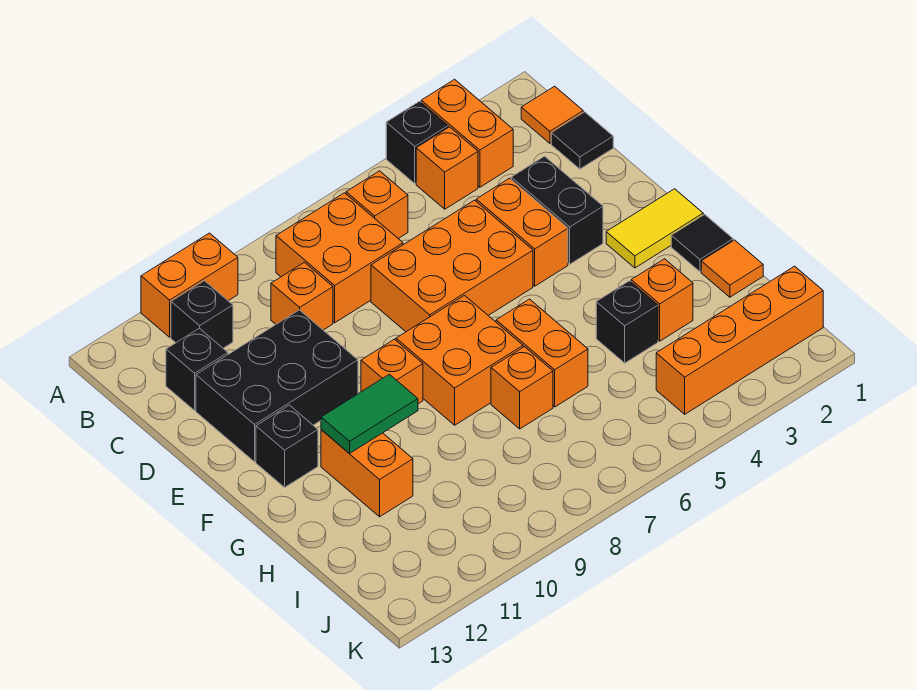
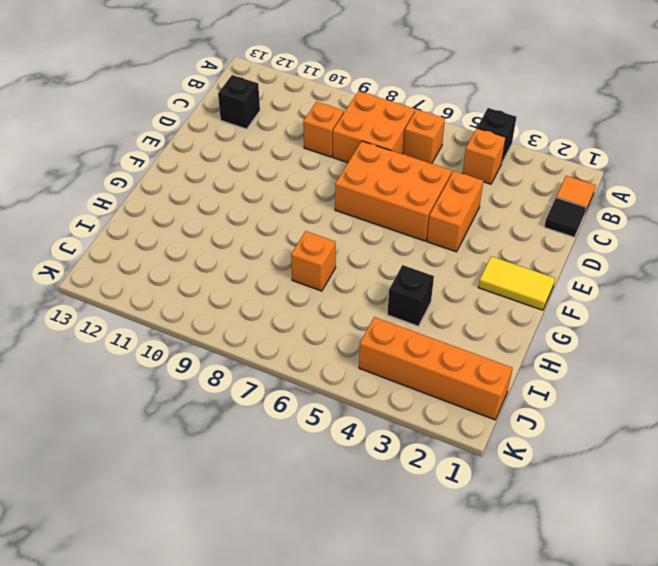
none -> orange brick A3:B3 level 1
none -> orange brick A10:A11 level 1
none -> black brick B11 level 1

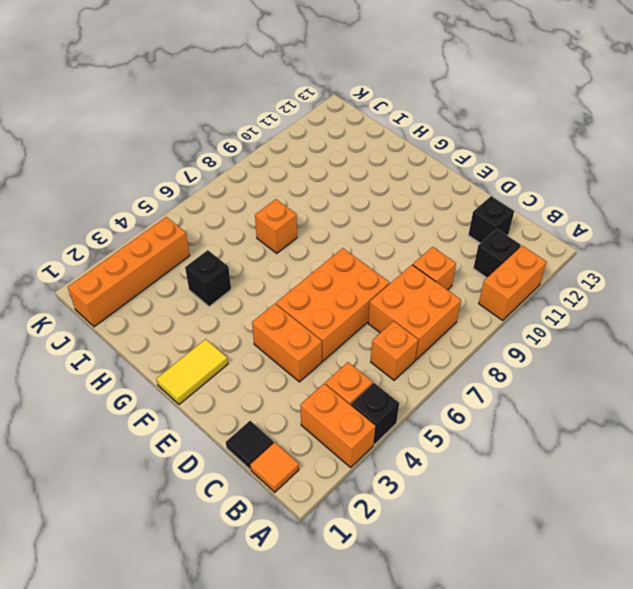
none -> black brick D3:E3 level 1
none -> black brick D10:E12 level 1
none -> orange brick F7:G8 level 1

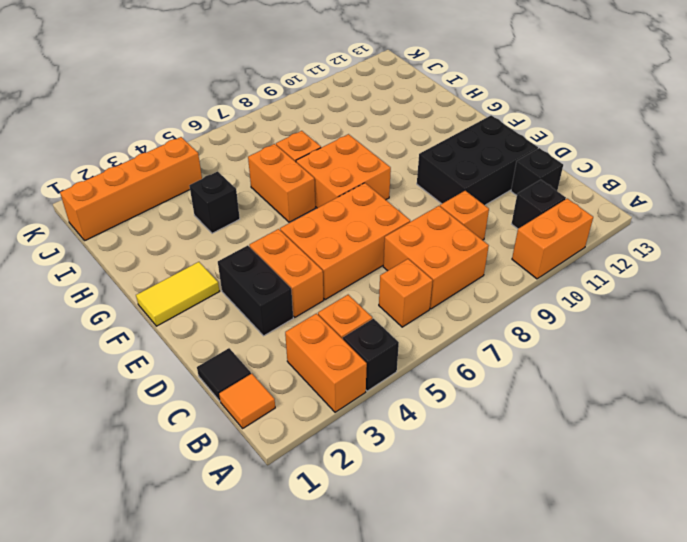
none -> orange brick F9 level 1
none -> black brick F12 level 1
none -> black tile G1 level 1

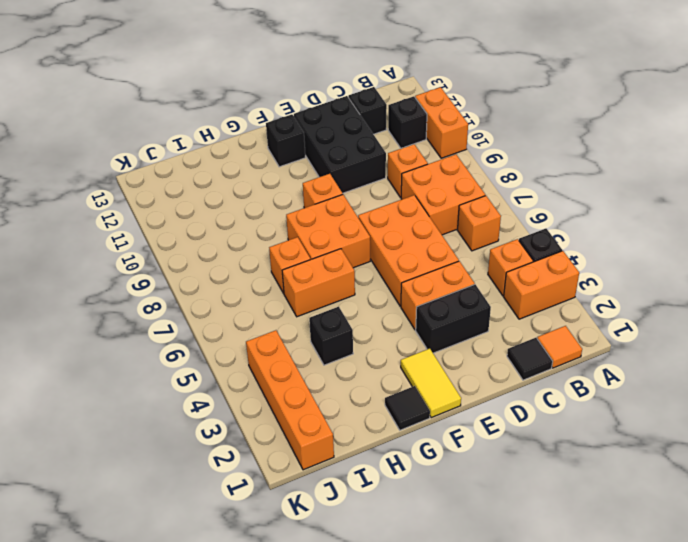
none -> orange brick G11:H11 level 1
none -> orange tile H1 level 1
none -> orange brick H3 level 1

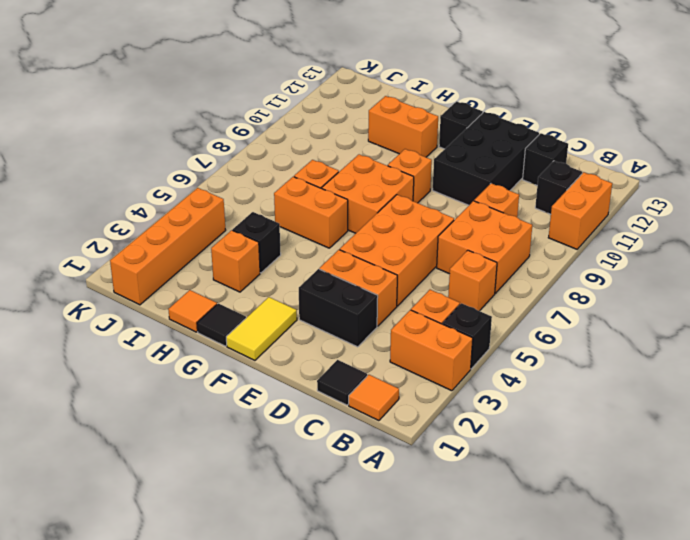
none -> green tile G10:G11 level 2

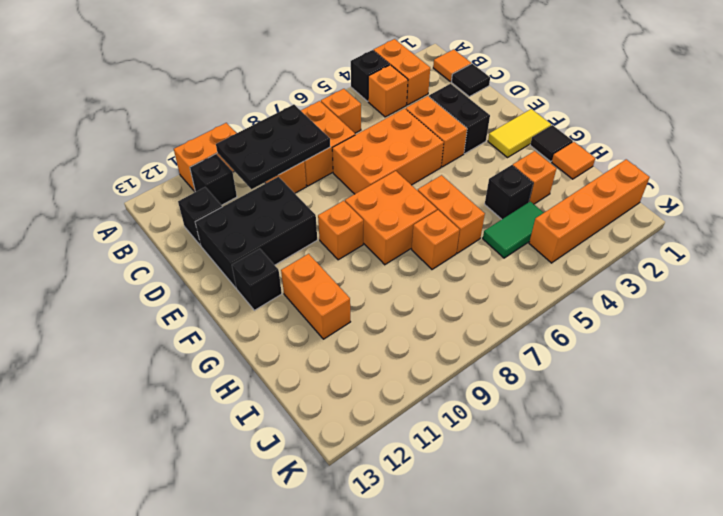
black plate B8:C10 level 2 -> none
green tile I4:I5 level 1 -> green tile G10:G11 level 2

